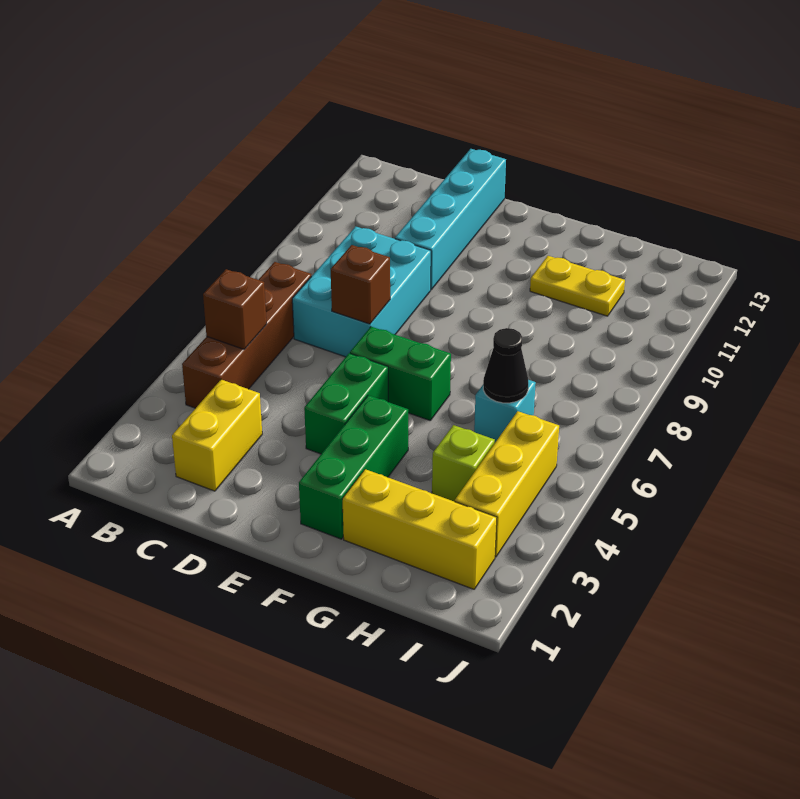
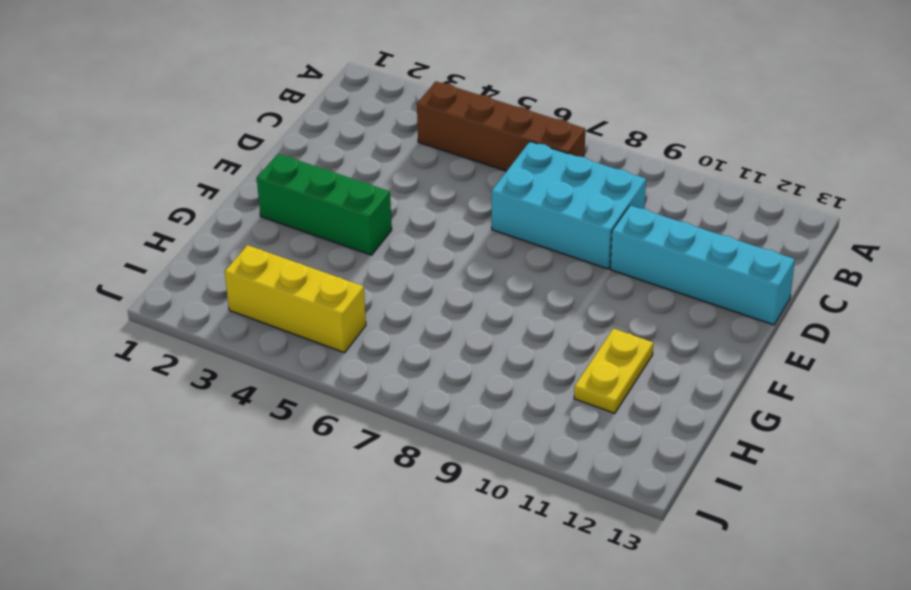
none -> yellow brick C2:C3 level 1
none -> green brick E4:E5 level 1
none -> green brick E6:F6 level 1

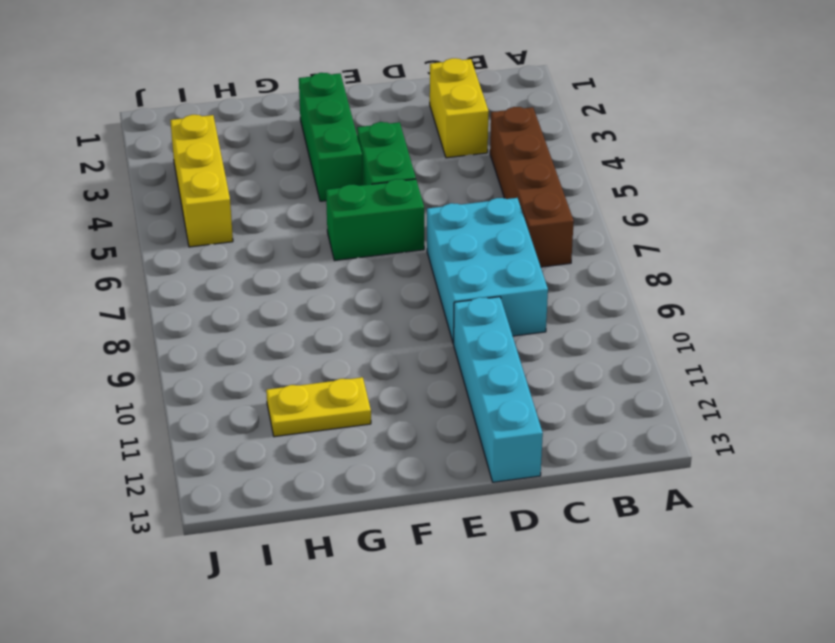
none -> yellow brick G2:I2 level 1
none -> lime brick H4 level 1
none -> cyan brick H6 level 1

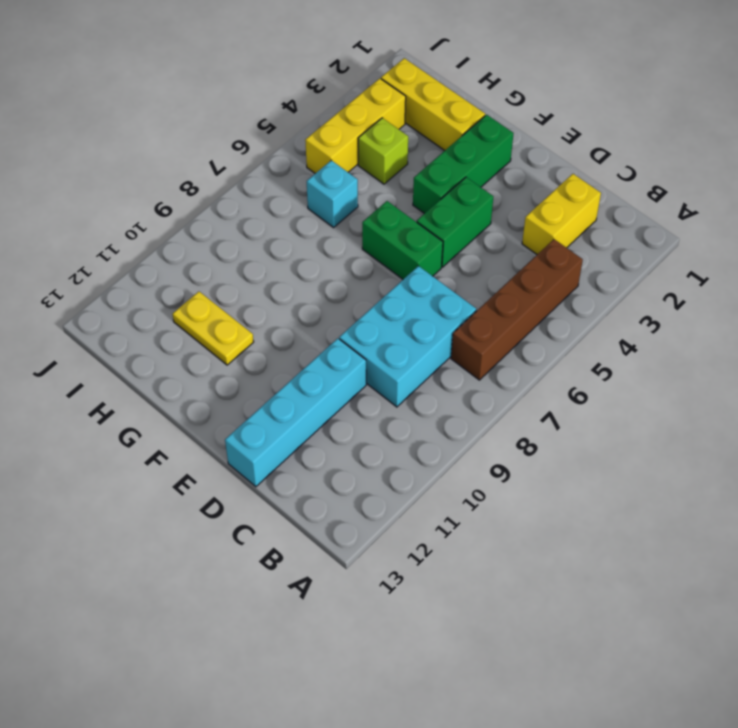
none -> brown brick B5 level 2
none -> brown brick D7 level 2
none -> black cone H6 level 2

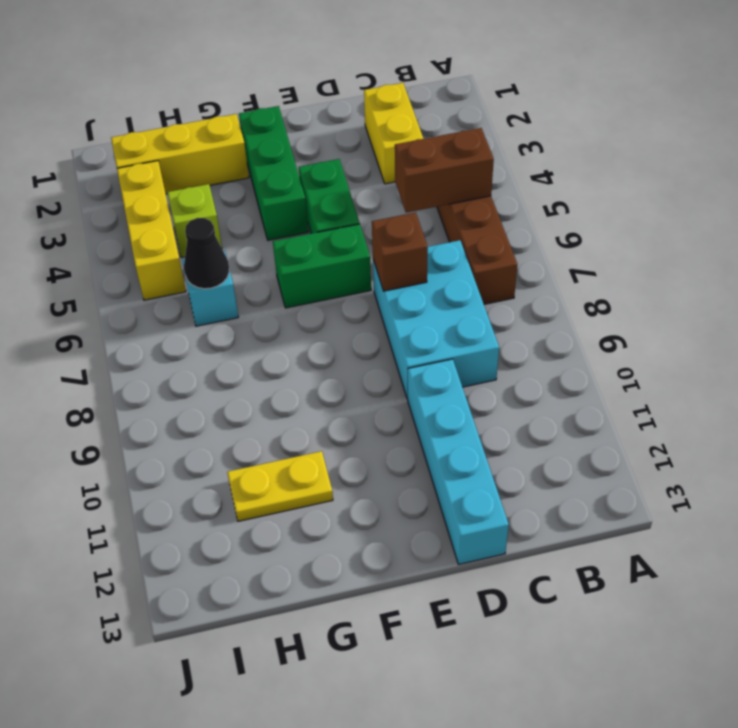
brown brick B5:C5 level 2 -> brown brick B5 level 2

